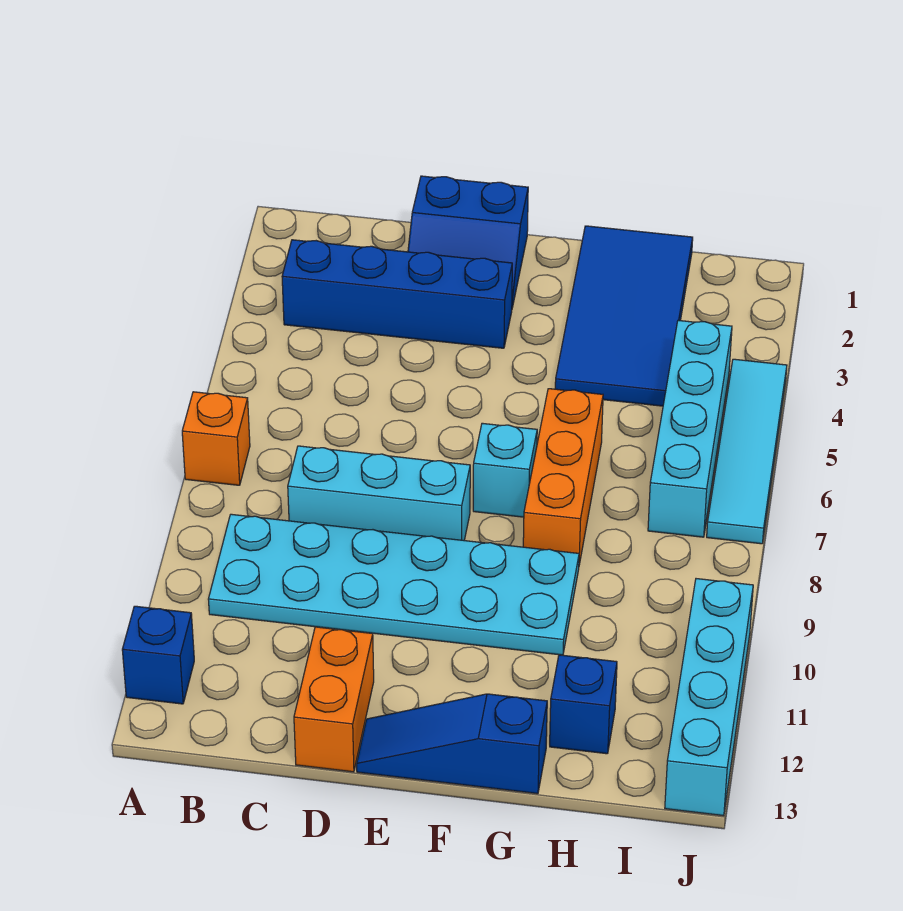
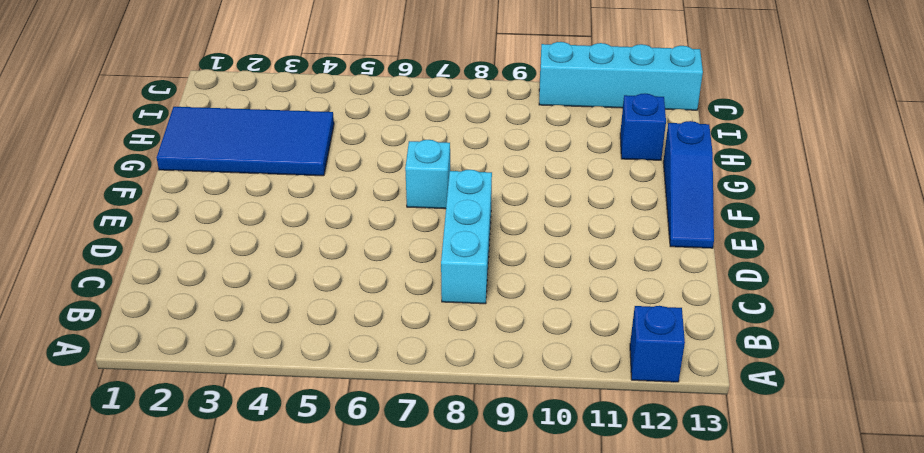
none -> orange brick A7 level 1
none -> blue brick B3:E3 level 1
none -> cyan plate B9:G10 level 1

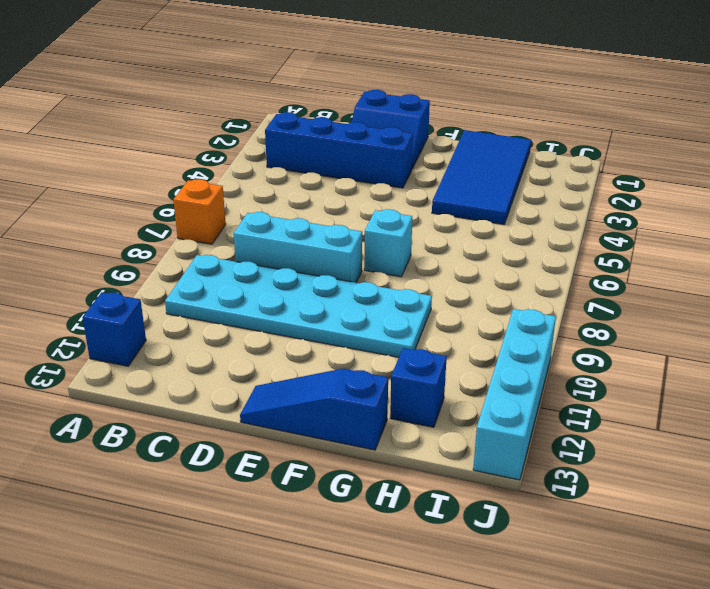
none -> orange brick D12:D13 level 1
none -> orange brick G6:G8 level 1
none -> cyan brick I4:I7 level 1

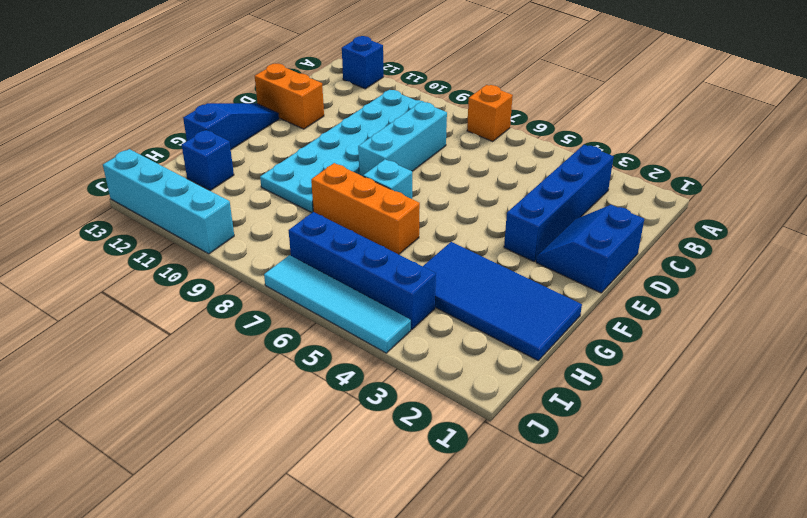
blue brick I4:I7 level 1 -> cyan brick I4:I7 level 1

